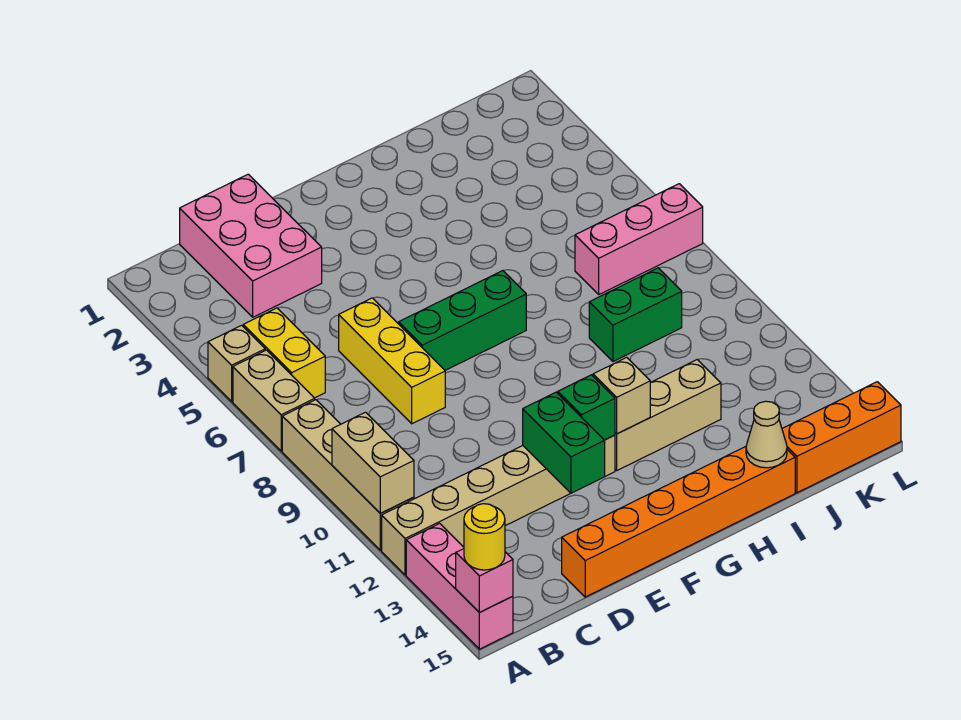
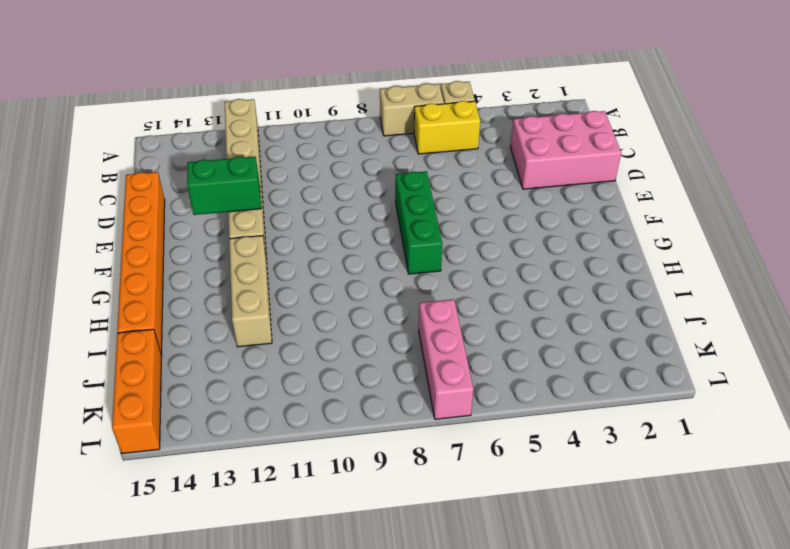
none -> tan brick A8:A11 level 1
none -> pink brick A13:A15 level 1
none -> yellow brick D6:D8 level 1

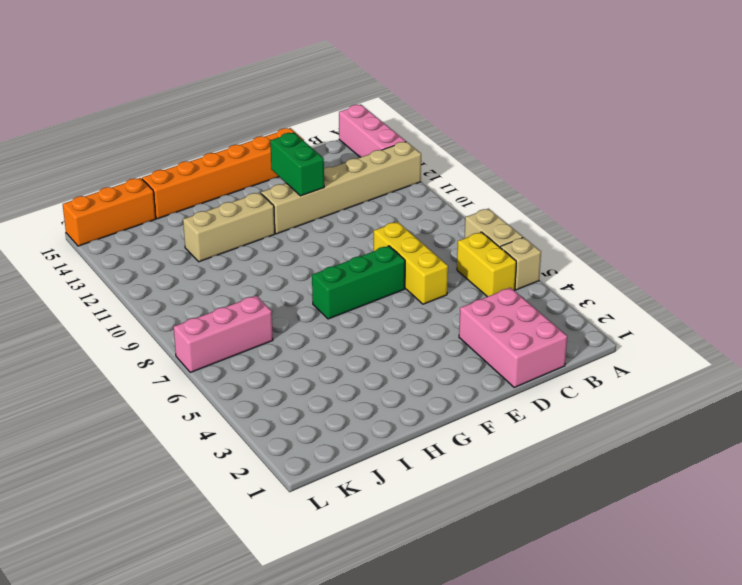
none -> tan brick A8:A11 level 1
none -> green brick I9:J9 level 1
none -> tan brick A10:A11 level 2

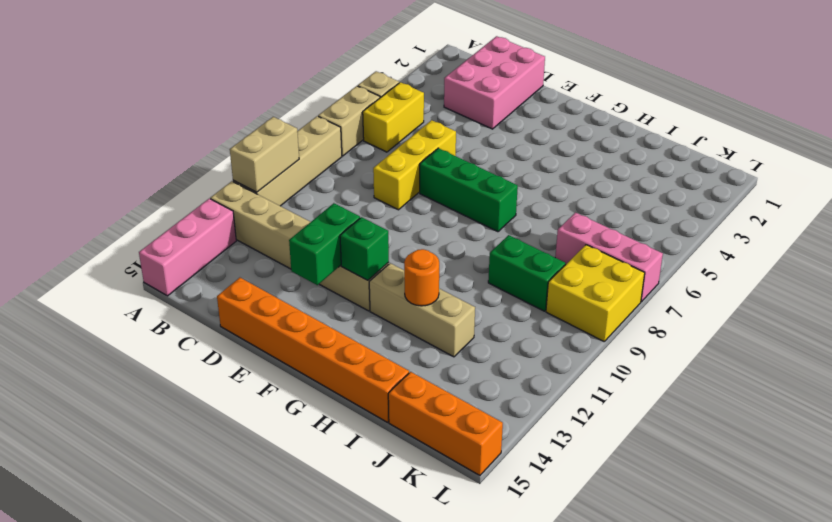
orange round brick H12 level 2 -> none
yellow brick K8:L9 level 1 -> none
none -> pink brick A15 level 2
none -> tan brick G12 level 2
none -> tan cone I15 level 2

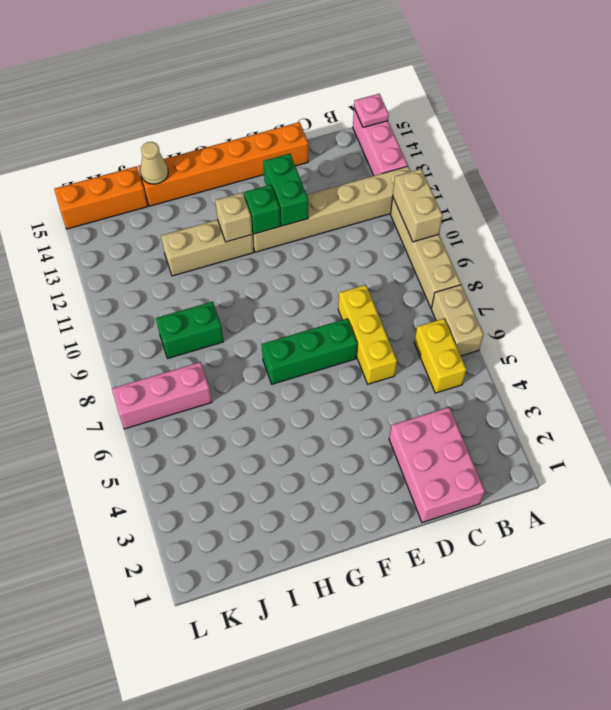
pink plate A15 level 2 -> pink brick A15 level 2
none -> tan brick A5 level 1
none -> yellow round brick A15 level 3

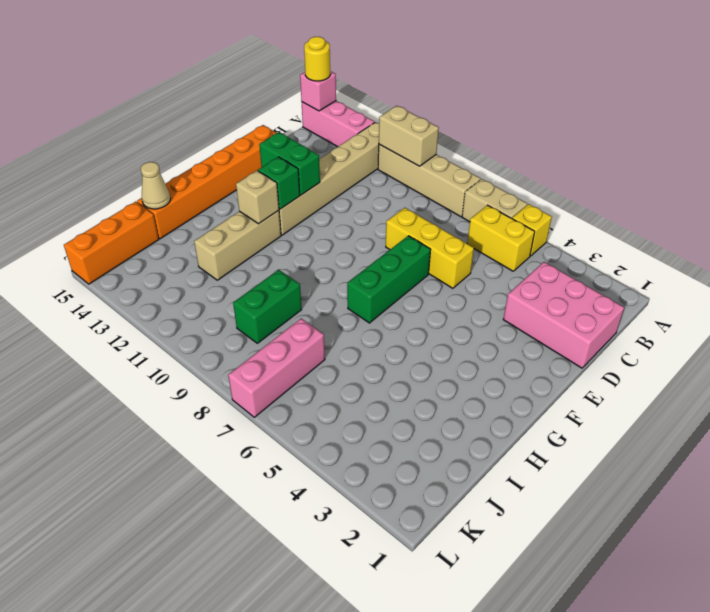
yellow brick A5 level 1 -> tan brick A5 level 1

